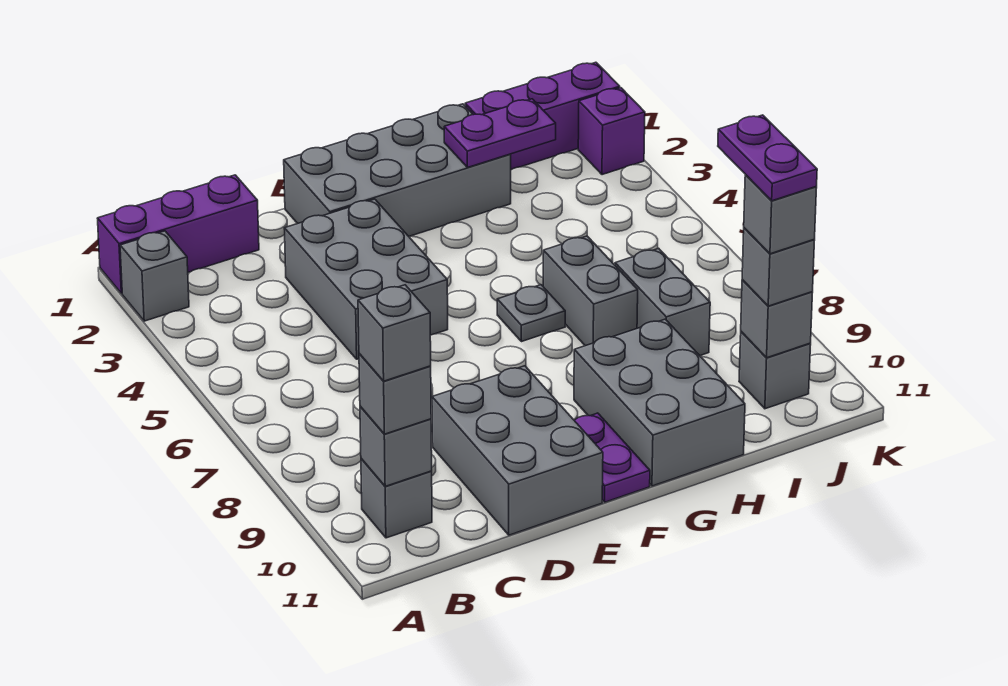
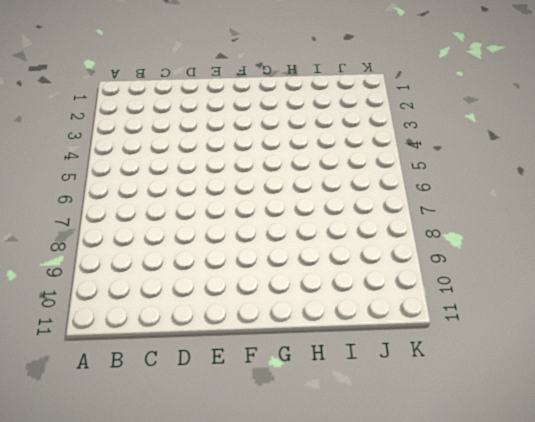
none -> purple brick A1:C1 level 1
none -> grey brick A2 level 1
none -> grey brick B10 level 1

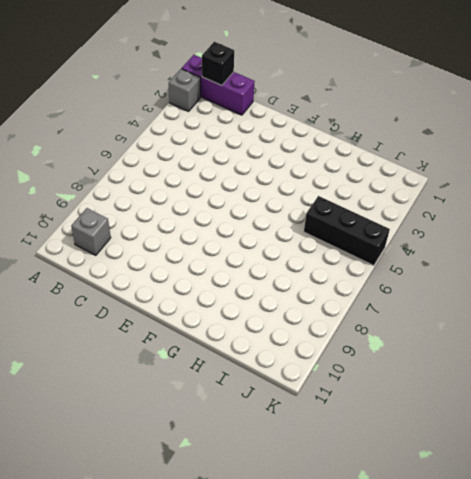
black brick B1 level 2 -> none
black brick I5:K5 level 1 -> none
none -> grey brick D3:E5 level 1
none -> grey brick D9:E11 level 1
none -> grey brick E1:H2 level 1

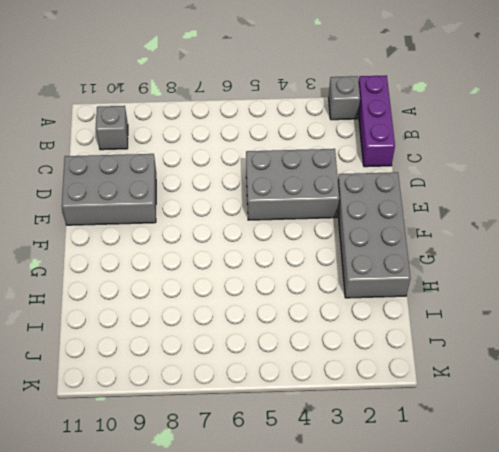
none -> purple plate F10:F11 level 1
none -> grey plate G6 level 1
none -> grey brick G9:H11 level 1

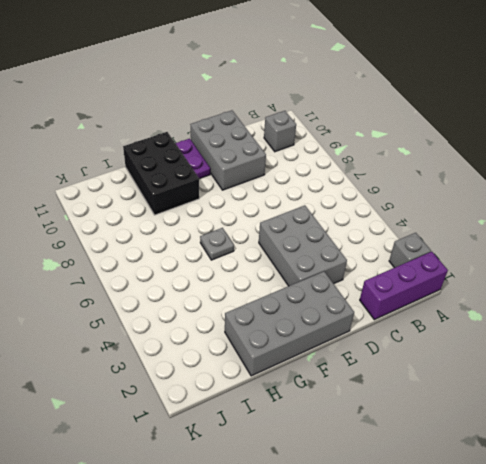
black brick G9:H11 level 1 -> grey brick G9:H11 level 1
none -> grey brick H6:H7 level 1
none -> purple brick I1:K1 level 1
none -> grey brick I7:I8 level 1

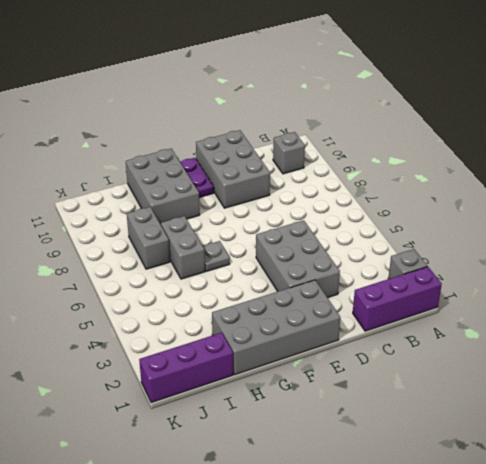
none -> grey brick J10 level 1
none -> purple brick K2 level 1
none -> grey brick B10 level 2

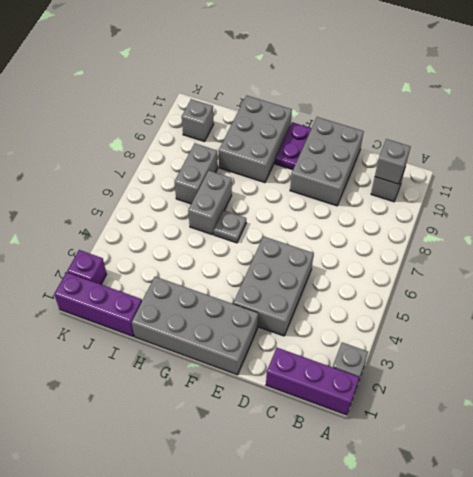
none -> purple plate H2:I2 level 2
none -> grey brick J10 level 2
none -> grey brick B10 level 3

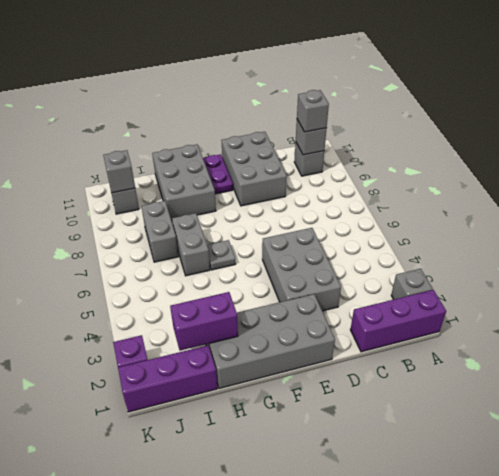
purple brick H2:I2 level 2 -> purple plate H2:I2 level 2
none -> grey brick J10 level 3
none -> grey brick B10 level 4
none -> grey brick J10 level 4

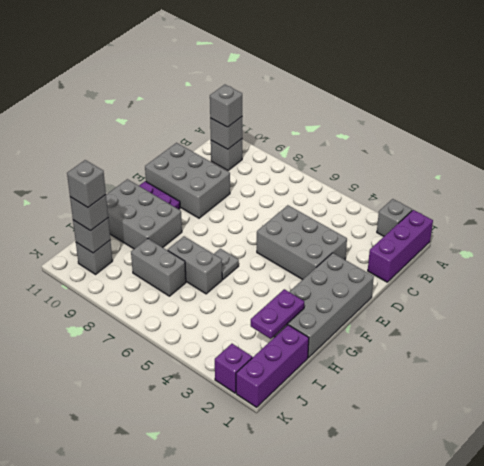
none -> grey brick B10 level 4
none -> purple plate J9:J10 level 5

